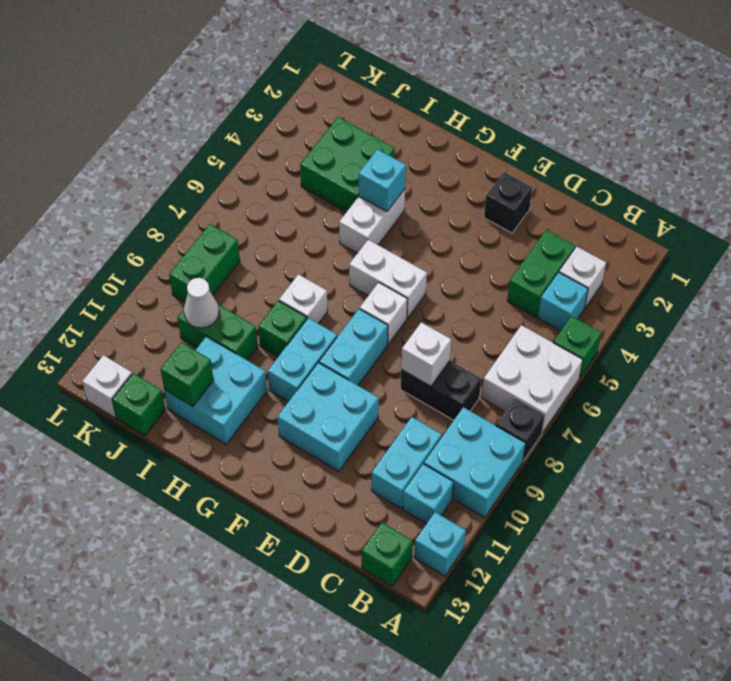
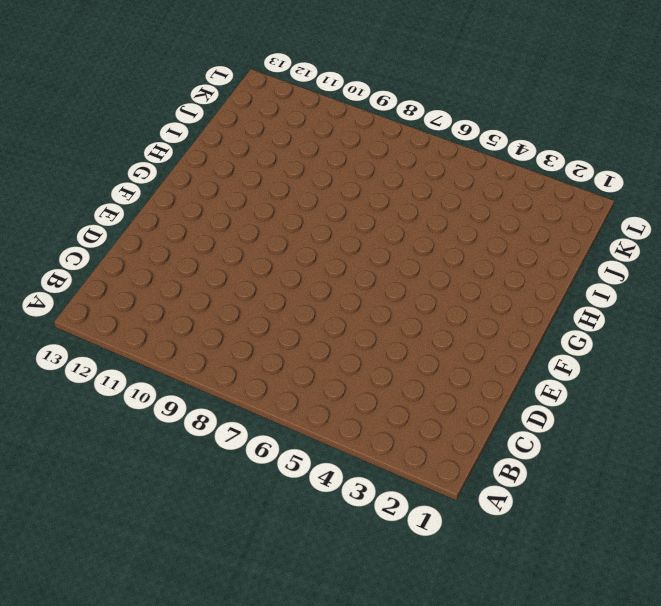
none -> green brick A5 level 1
none -> white brick A6:B7 level 1
none -> black brick A8 level 1
none -> cyan brick A9:B10 level 1

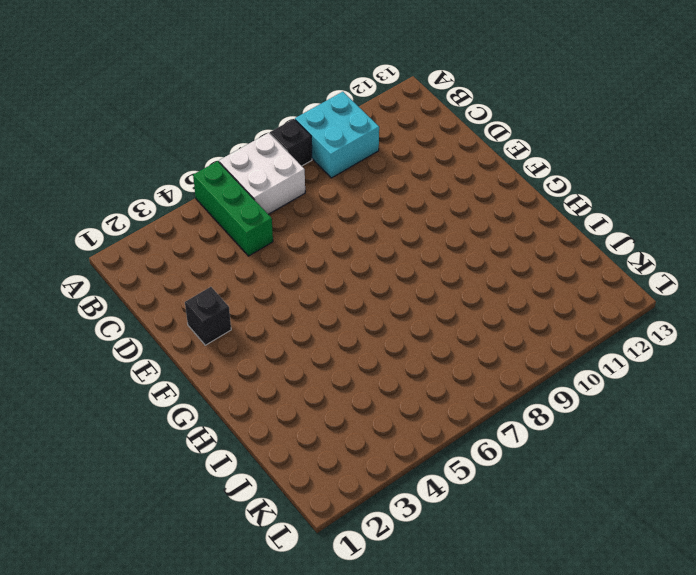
green brick A5:C5 level 1 -> green brick A5 level 1
none -> cyan brick A12 level 1
none -> white brick B3 level 1
none -> cyan brick B4 level 1
none -> cyan brick B11 level 1

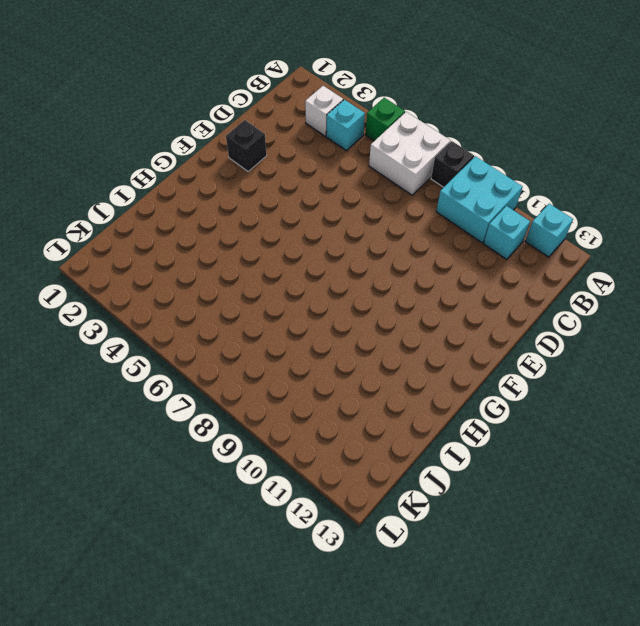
none -> green brick B13 level 1
none -> green brick C3:C4 level 1
none -> black brick C8:D8 level 1
none -> cyan brick C10:C11 level 1

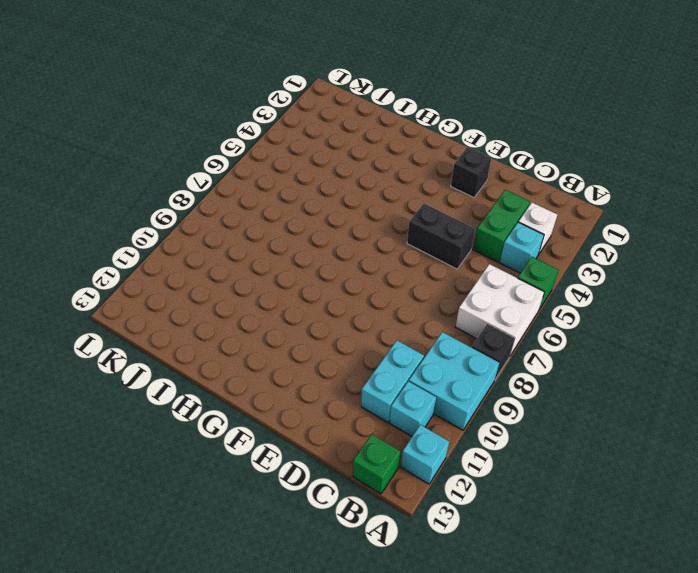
black brick D5:E5 level 1 -> black brick C8:D8 level 1
none -> cyan brick E10:F11 level 1
none -> white brick F6:G6 level 1
none -> white brick F7 level 1
none -> cyan brick F8:F9 level 1

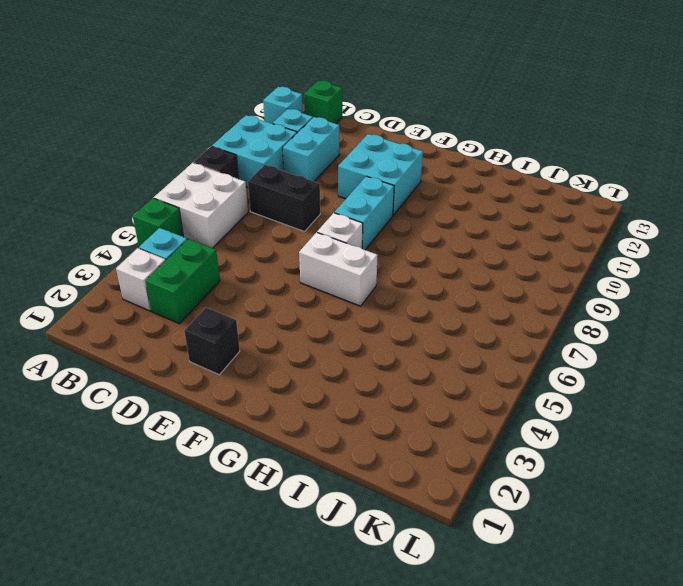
none -> cyan brick G9:G10 level 1
none -> white brick H4:H5 level 1
none -> white brick H8 level 1
none -> green brick H9 level 1

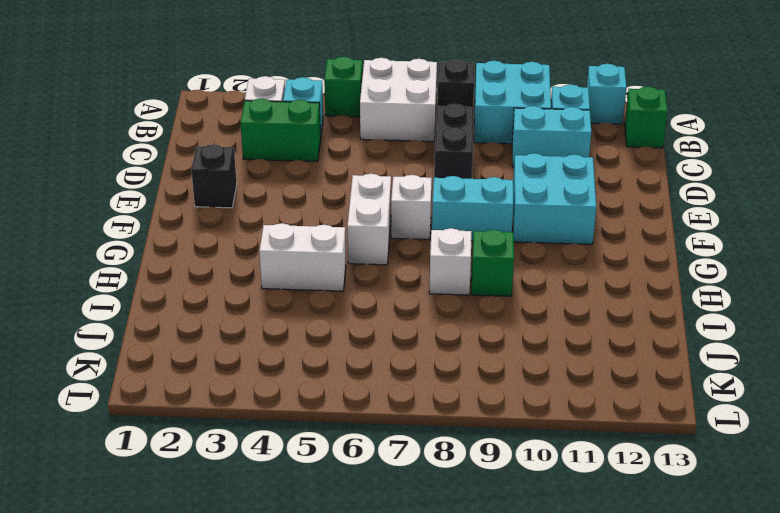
none -> cyan brick G9:G10 level 1
none -> cyan brick H11:I12 level 1
none -> green brick I3:J4 level 1
none -> green brick I10:J10 level 1

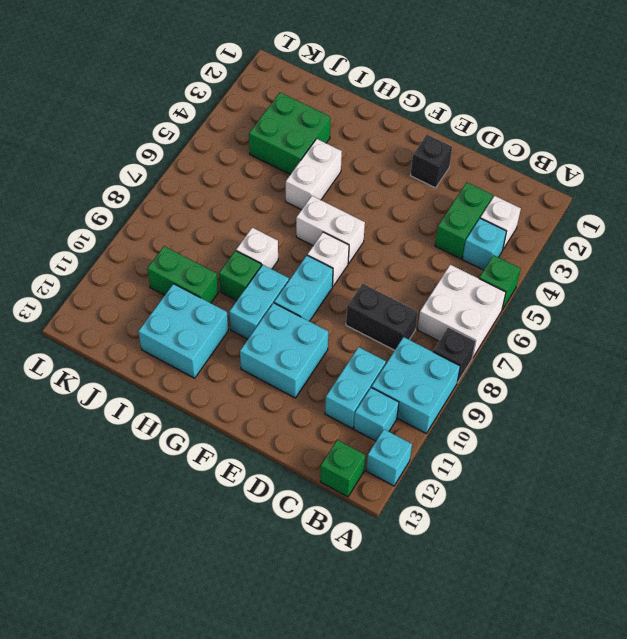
none -> green brick J13 level 1
none -> green brick K8:K9 level 1
none -> white brick K13 level 1
none -> white brick D8 level 2

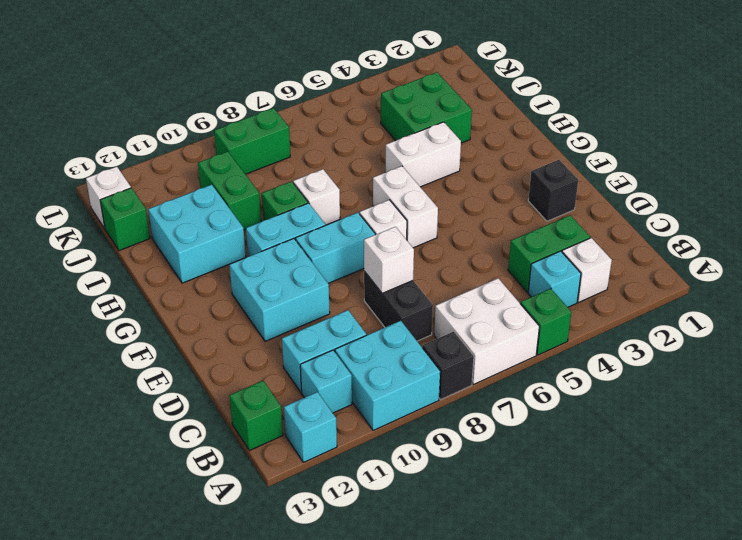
none -> cyan brick H4 level 2
none -> green brick I12 level 2
none -> white cone J10 level 2

